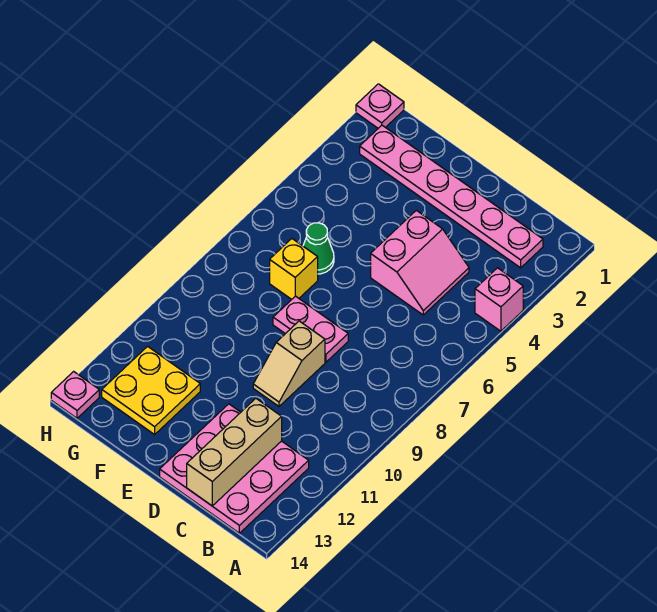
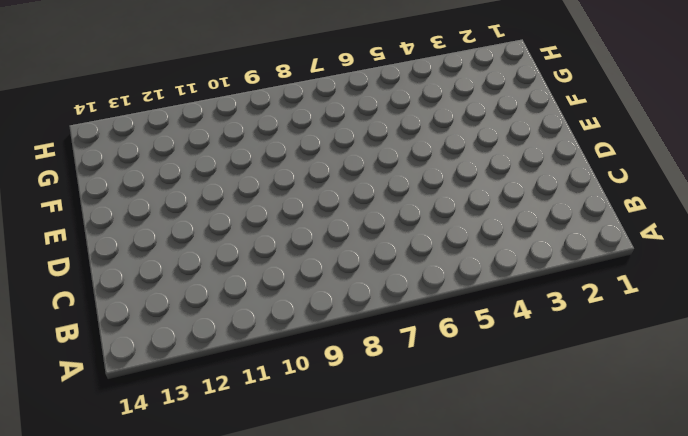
none -> pink brick A4 level 1
none -> pink plate B2:G2 level 1
none -> pink plate B12:D14 level 1

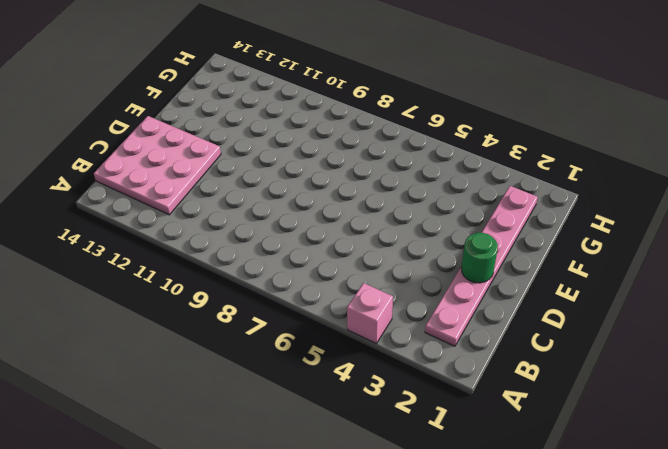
green round brick D2 level 2 -> none
none -> pink slope C4:D5 level 1 top D
none -> pink plate D8:E8 level 1
none -> tan slope D9:D10 level 1 top 9

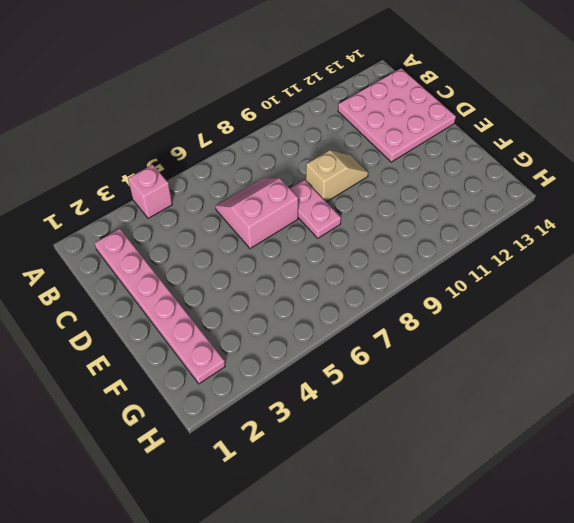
pink slope C6:D7 level 1 top D -> pink slope C4:D5 level 1 top D
none -> green cone F6 level 1
none -> yellow brick F7 level 1
none -> yellow plate F12:G13 level 1

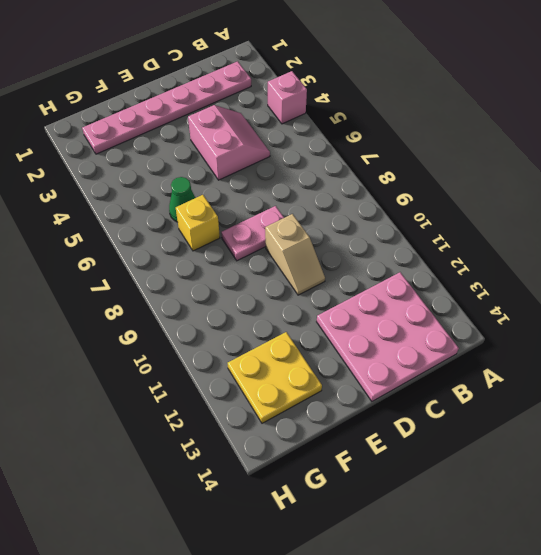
none -> pink plate H1 level 1
none -> pink plate H14 level 1
none -> tan brick C12:C14 level 2

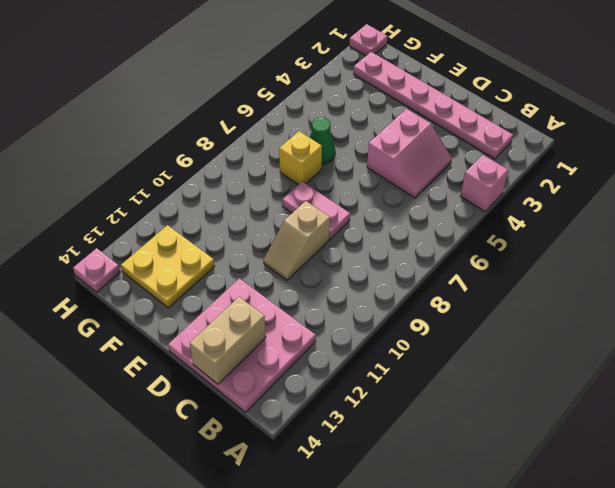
tan brick C13:C14 level 2 -> tan brick C12:C14 level 2

